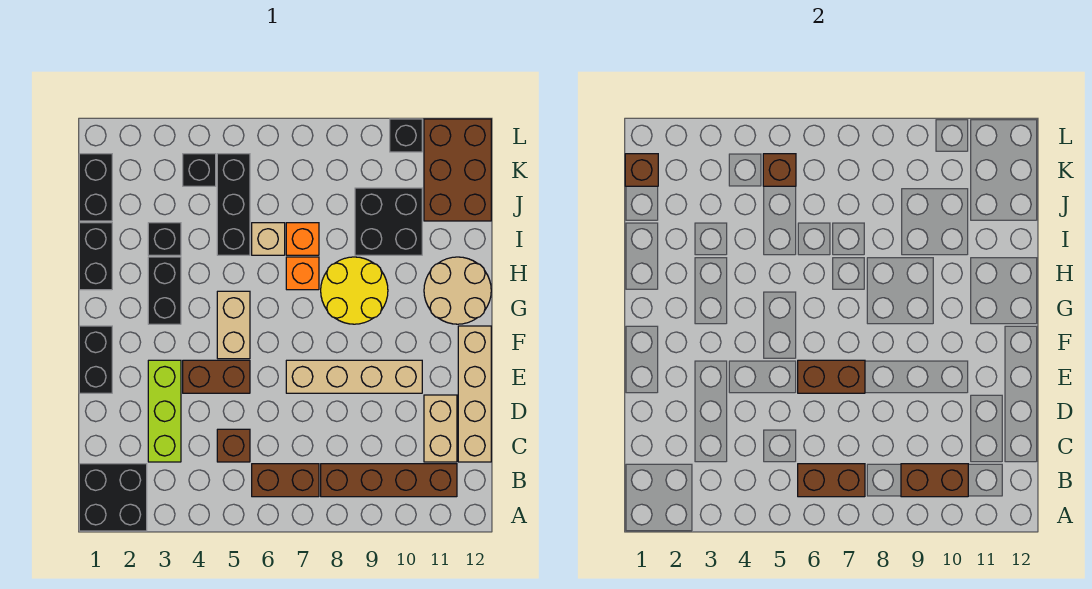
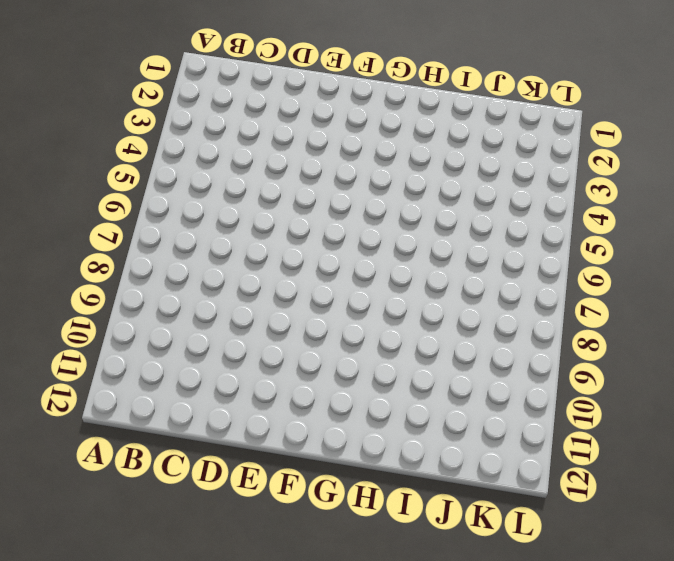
none -> black brick A1:B2 level 1
none -> brown brick B6:B7 level 1
none -> brown brick B8:B11 level 1
none -> lime brick C3:E3 level 1

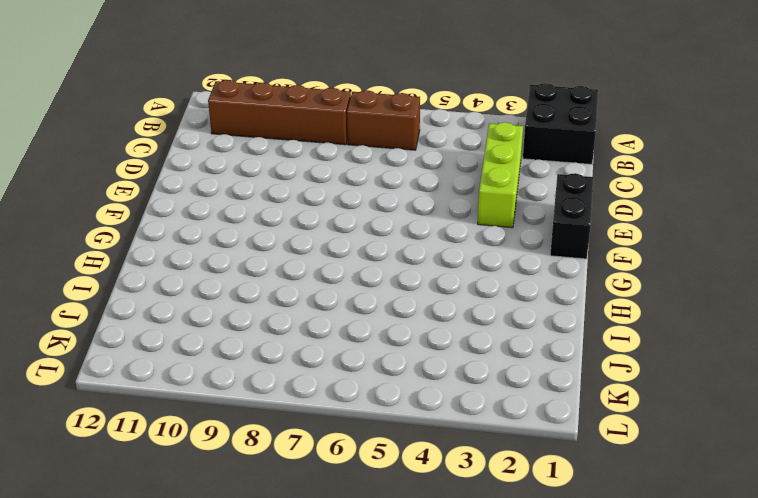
none -> brown brick C5 level 1
none -> tan brick C11:D11 level 1
none -> tan brick C12:F12 level 1
none -> brown brick E4:E5 level 1

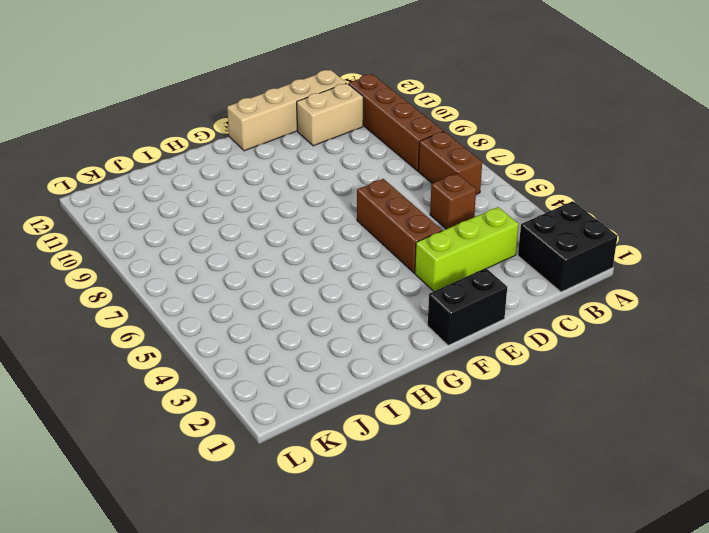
brown brick E4:E6 level 1 -> brown brick E4:E5 level 1
none -> tan brick E7:E10 level 1
none -> tan brick F5:G5 level 1
none -> black brick G3:H3 level 1
none -> yellow round brick G8:H9 level 1

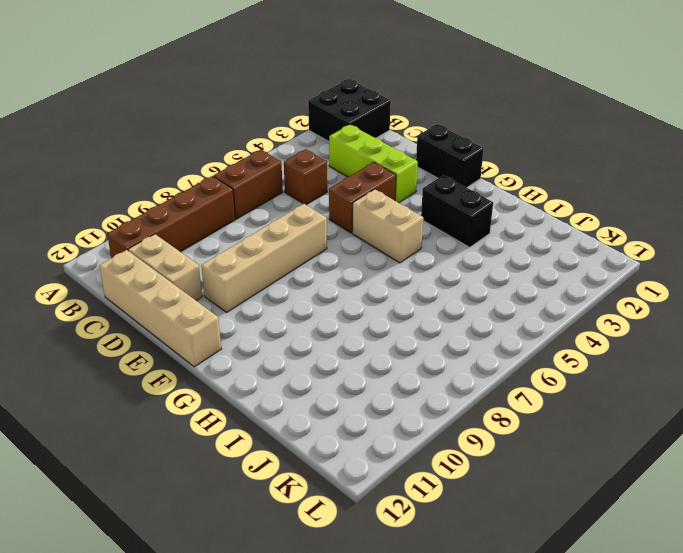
none -> yellow round brick G8:H9 level 1
none -> tan round brick G11:H12 level 1
none -> black brick H1:I1 level 1
none -> orange brick H7 level 1

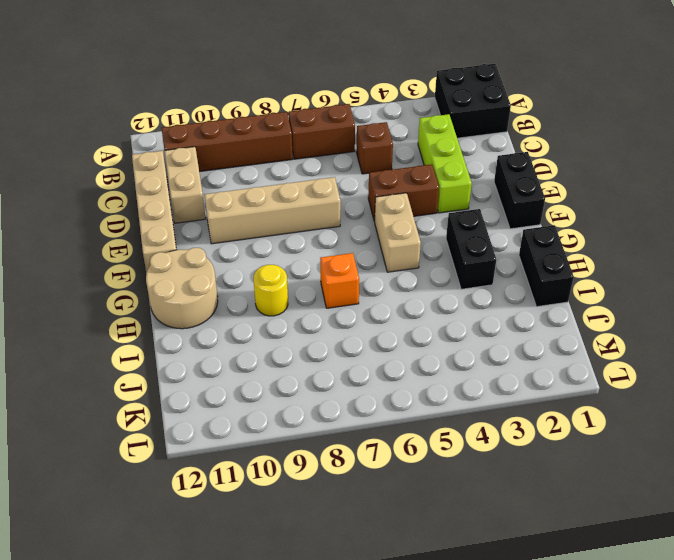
yellow round brick H9 level 1 -> yellow round brick G8:H9 level 1
none -> black brick I3 level 1
none -> black brick I5:K5 level 1
none -> tan brick I6 level 1
none -> orange brick I7 level 1

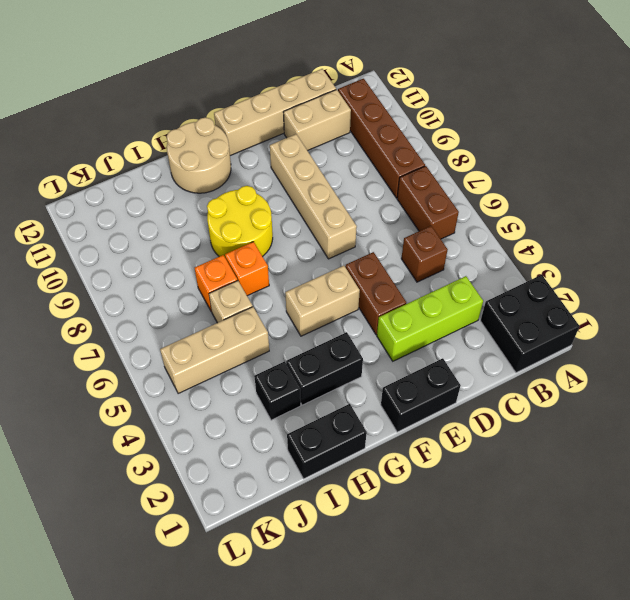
tan brick I5:K5 level 1 -> black brick I5:K5 level 1
none -> black brick I9:J10 level 1
none -> black brick J1:K1 level 1
none -> brown brick J11:L12 level 1
none -> black brick K4 level 1

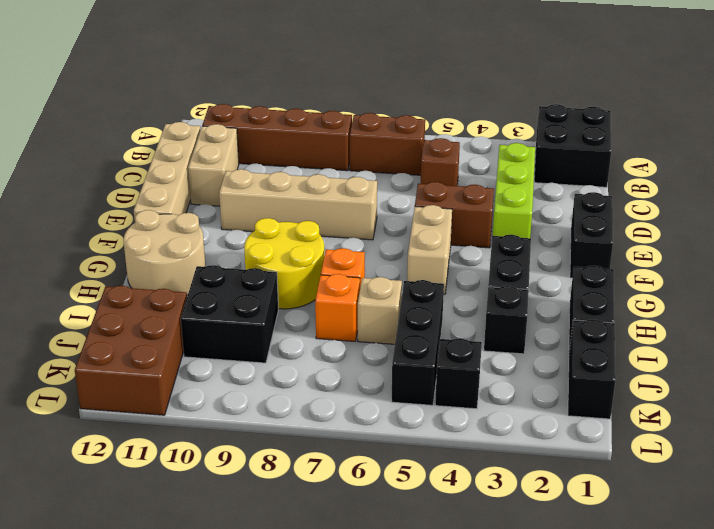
none -> black brick L10 level 1
none -> brown brick B6:B7 level 2
none -> brown brick B9:B10 level 2
none -> brown brick E6:E7 level 2

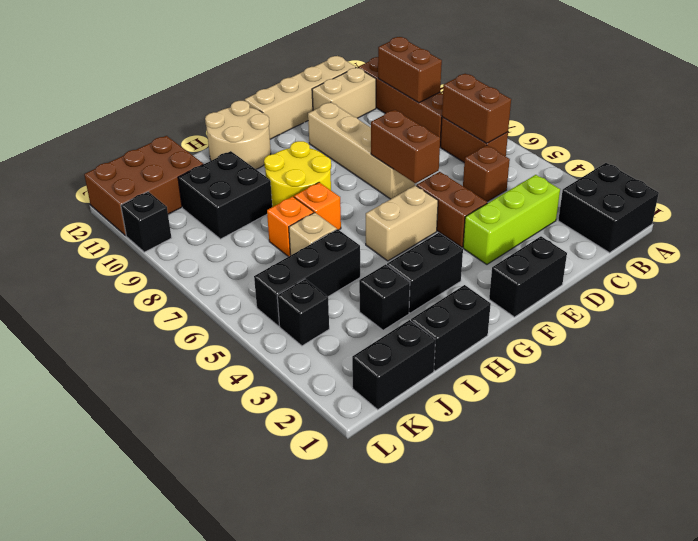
none -> brown brick K1 level 2
none -> brown brick K5 level 2

